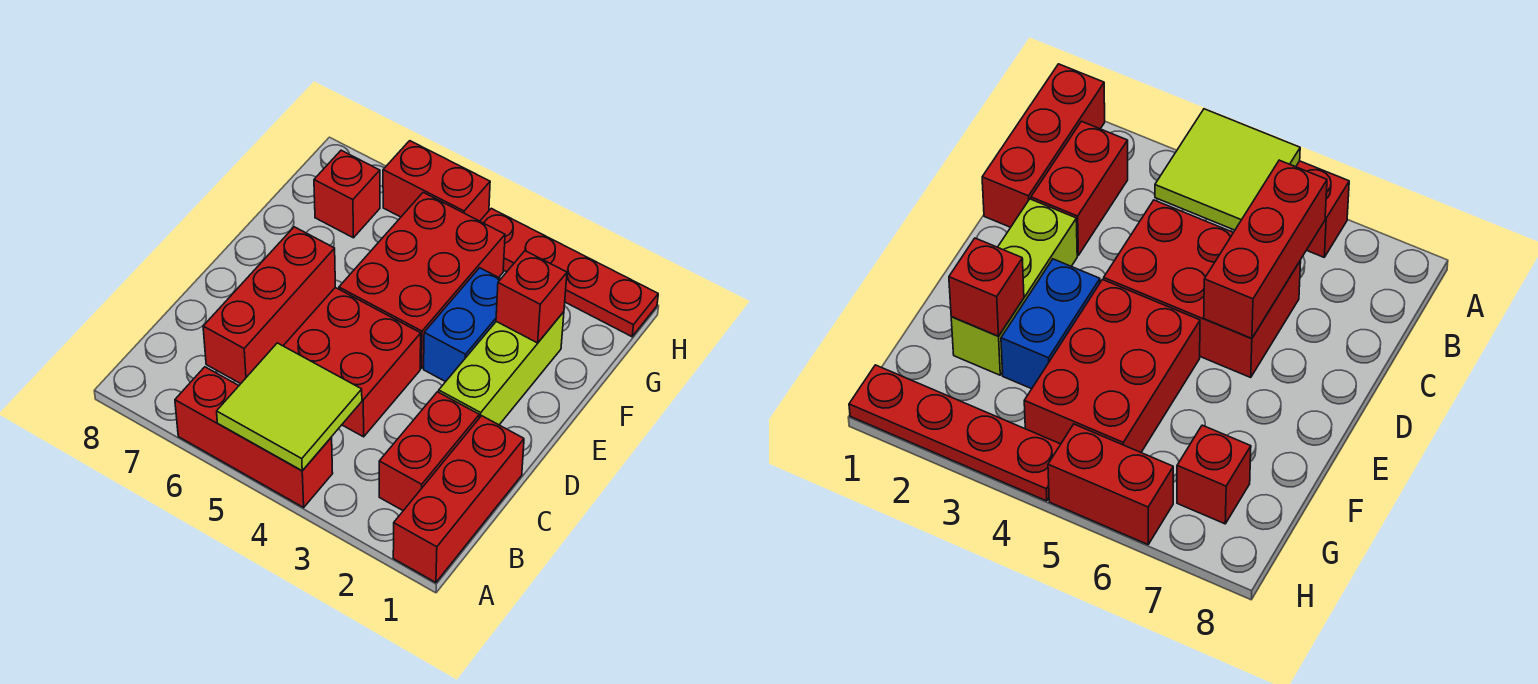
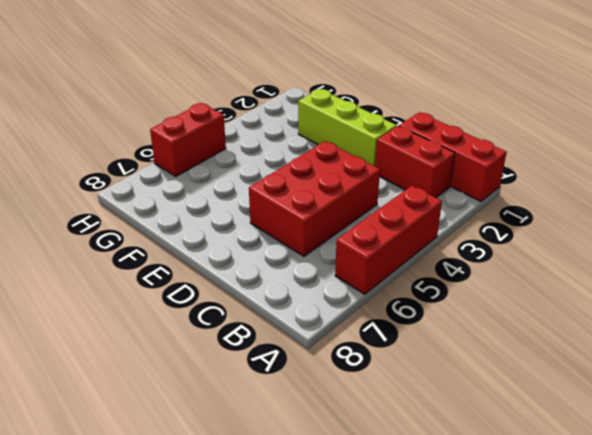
none -> blue brick E3:F3 level 1
none -> red brick E4:G5 level 1
none -> red brick G7 level 1

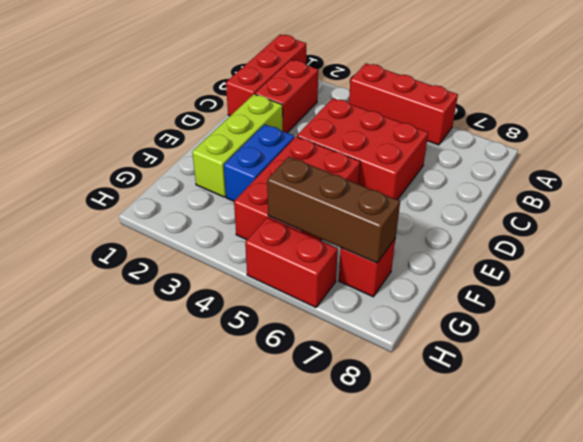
brown brick G5:G7 level 2 -> none
none -> red plate H1:H4 level 1
none -> lime tile A4:B5 level 2
none -> red brick B6:D6 level 2

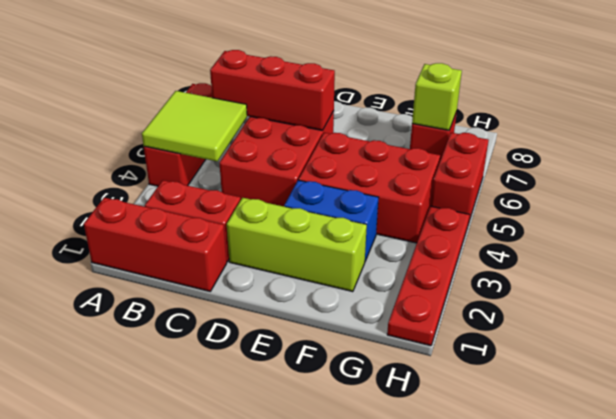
lime brick G7 level 2 -> none
none -> red brick F2 level 2

